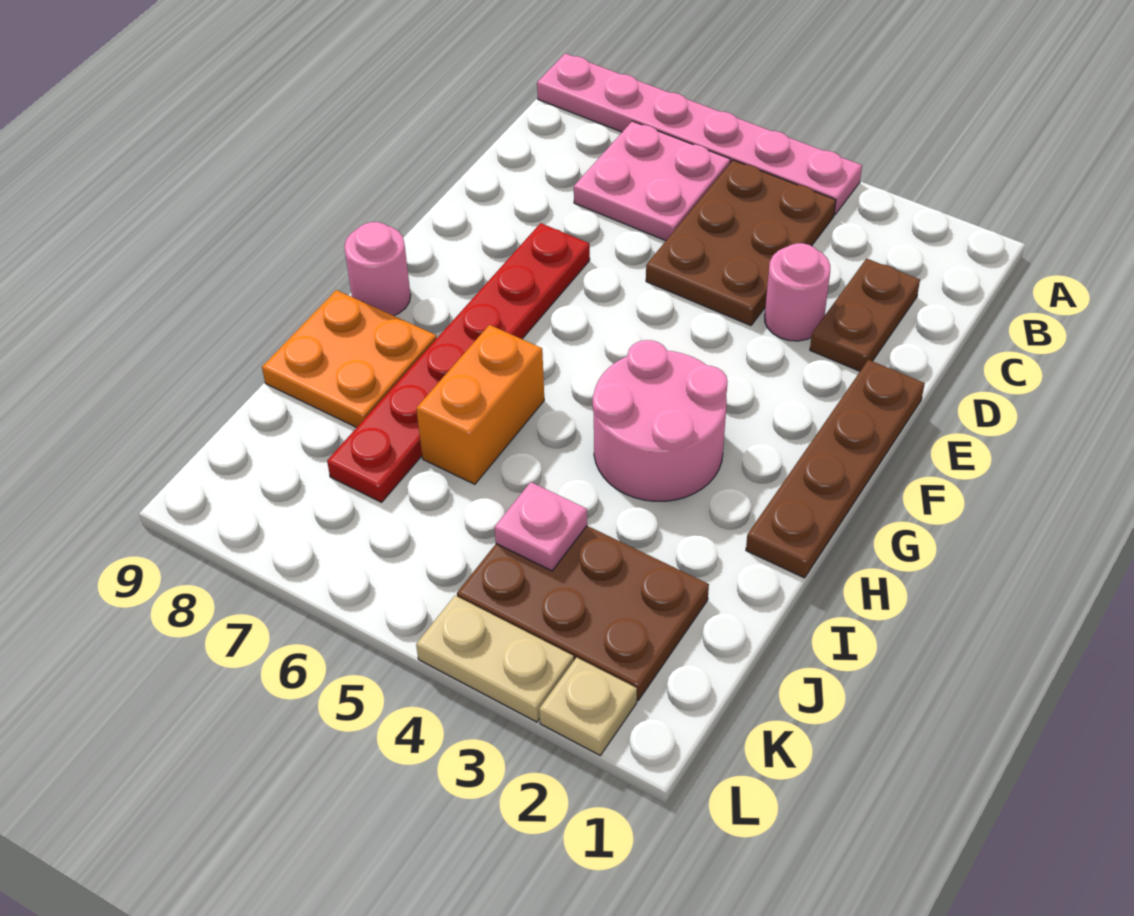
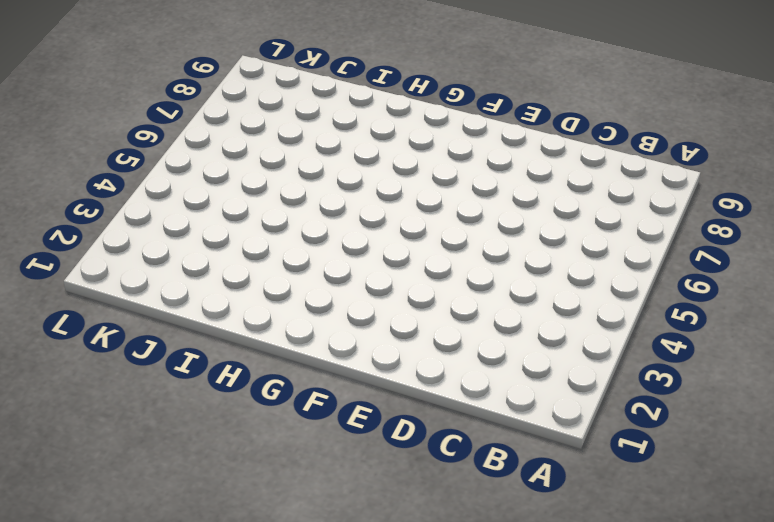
none -> pink plate A4:A9 level 1
none -> brown plate B4:D5 level 1
none -> pink plate B6:C7 level 1

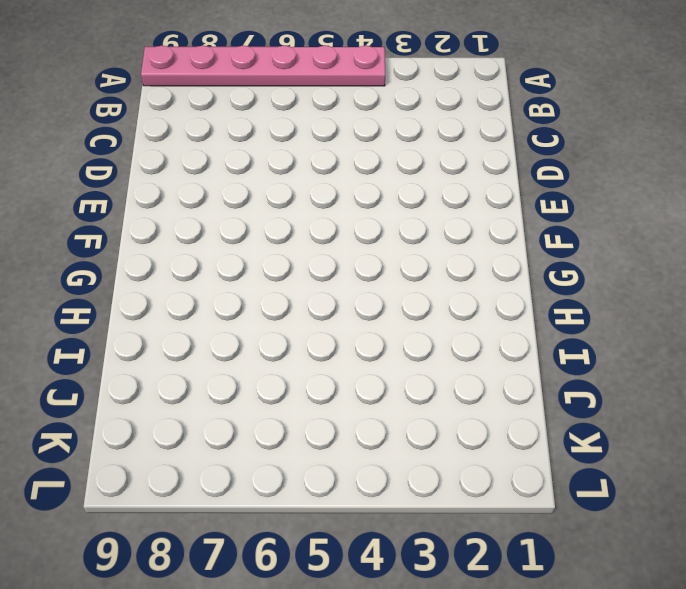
none -> brown plate B4:D5 level 1
none -> pink plate B6:C7 level 1
none -> brown plate C2:D2 level 1

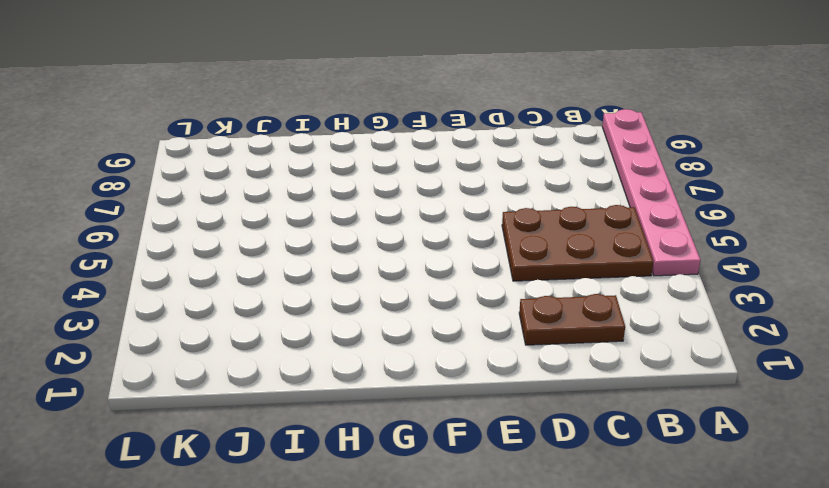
none -> pink plate B6:C7 level 1
none -> pink round brick D3 level 1
none -> brown plate E1:H1 level 1

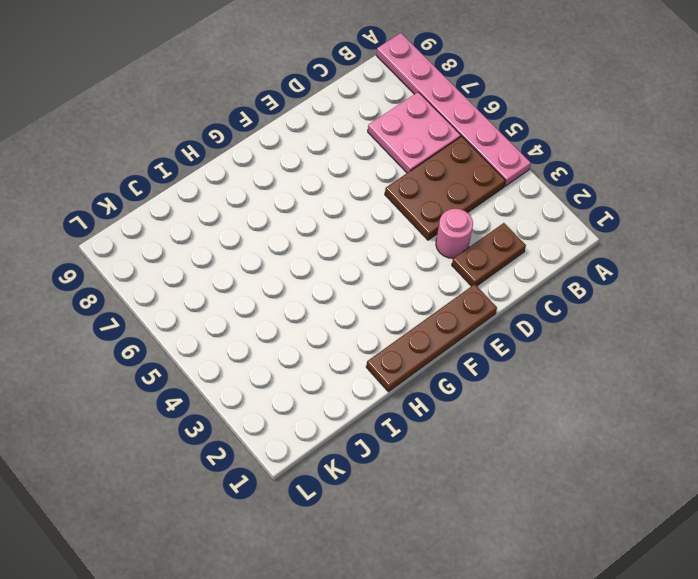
none -> red plate E7:J7 level 1
none -> pink round brick G3:H4 level 1
none -> pink round brick G9 level 1

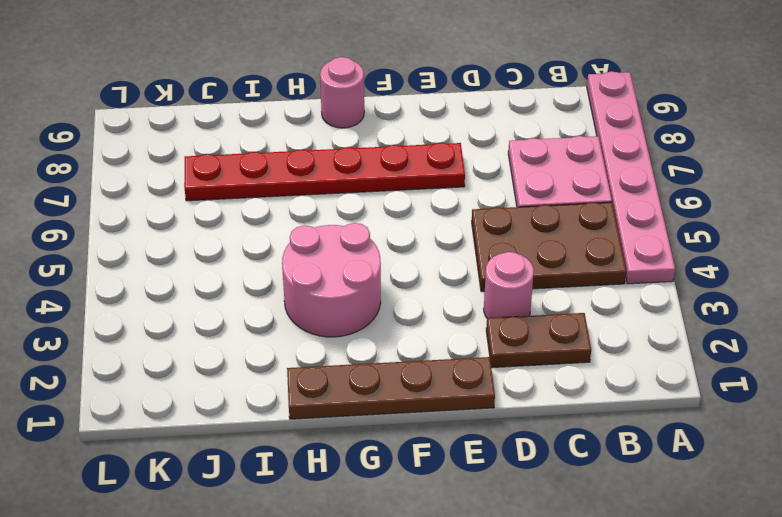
none -> orange brick H6:I6 level 1
none -> orange plate H8:I9 level 1
none -> brown plate J2:K4 level 1

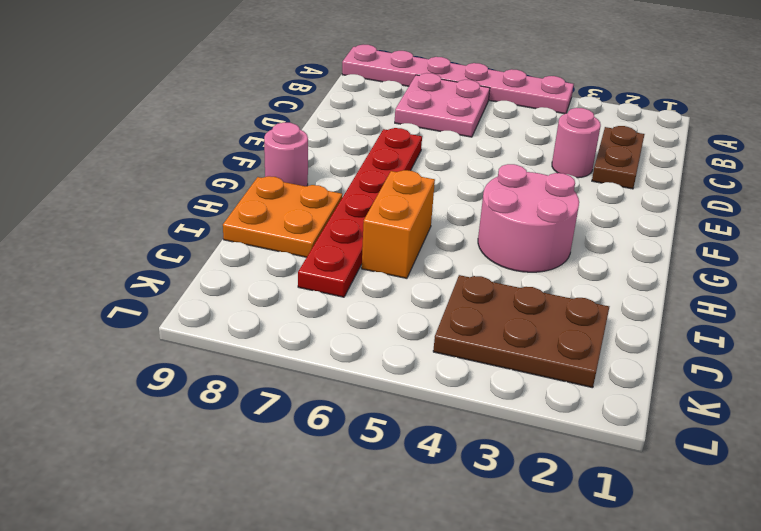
none -> brown plate B4:D5 level 1
none -> brown plate E1:H1 level 1
none -> tan plate L2 level 1

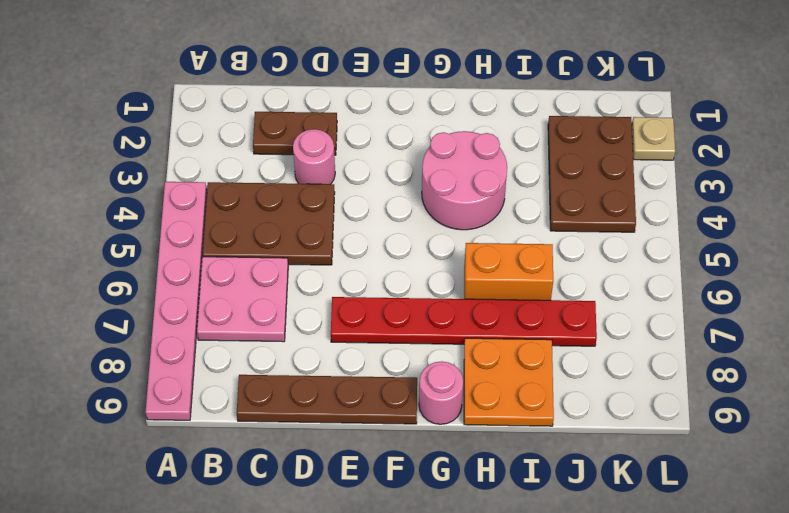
brown plate C9:F9 level 1 -> brown plate E1:H1 level 1
none -> tan plate L3:L4 level 1
none -> pink plate J4 level 2

